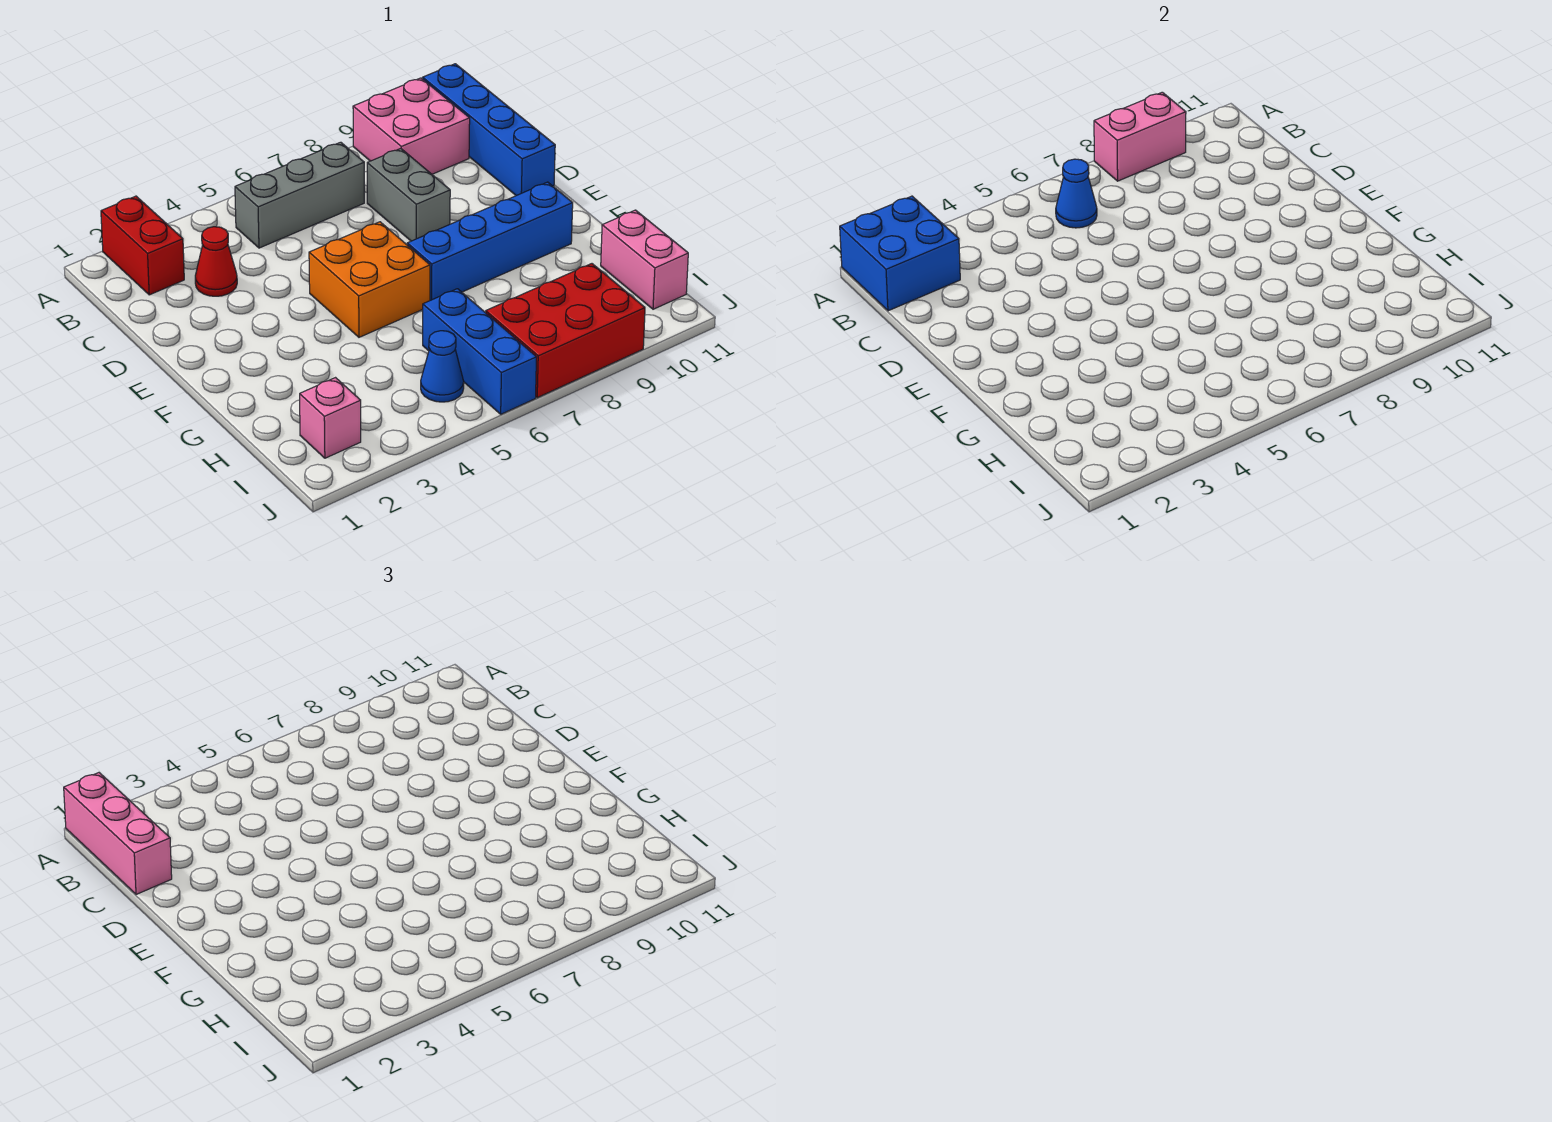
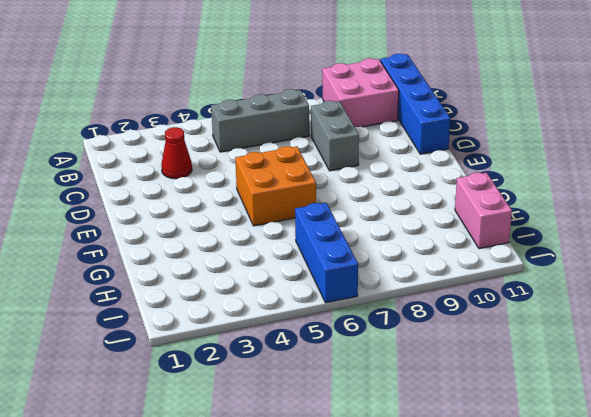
none -> red brick A2:B2 level 1
none -> blue brick F7:F10 level 1
none -> pink brick I2 level 1

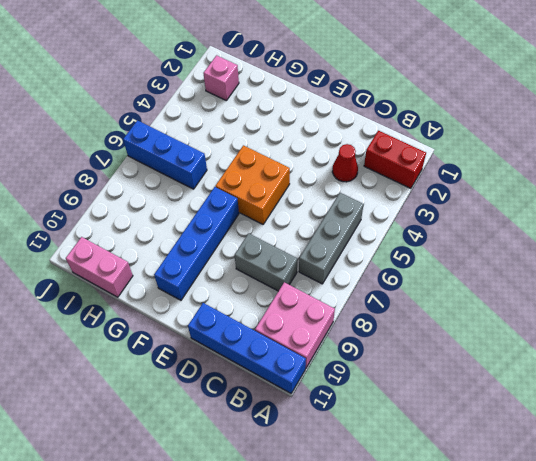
none -> blue cone I5 level 1
none -> red brick I7:J9 level 1
none -> blue brick A1:B2 level 2

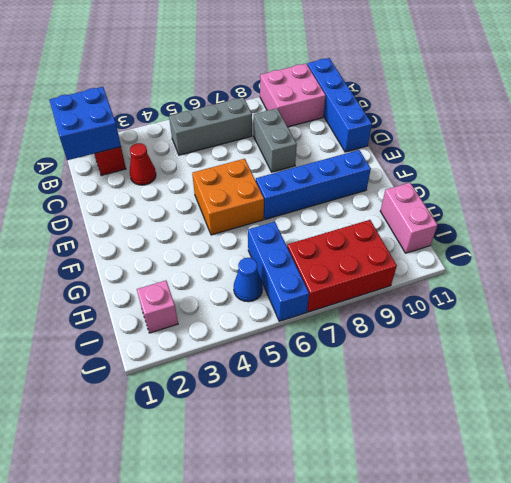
none -> pink brick A8:A9 level 2
none -> blue cone B6 level 2
none -> pink brick A1:C1 level 3

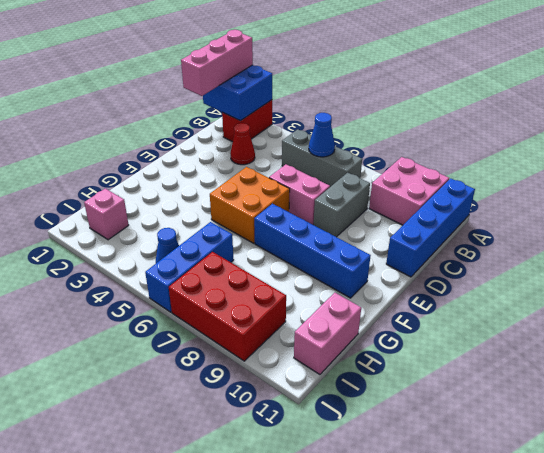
pink brick D6:D7 level 1 -> pink brick A8:A9 level 2

